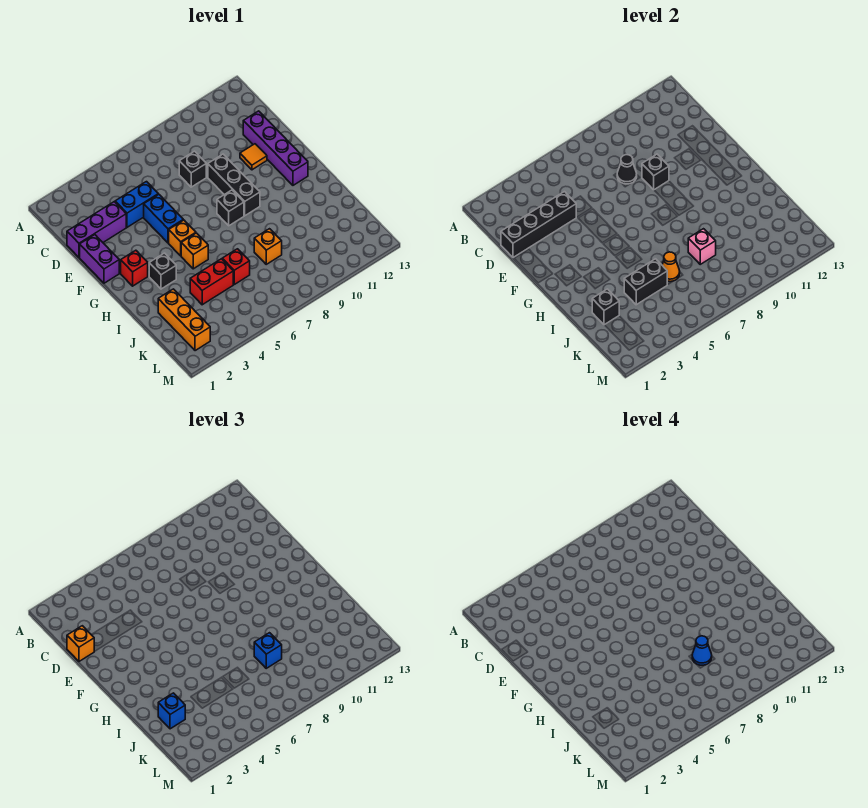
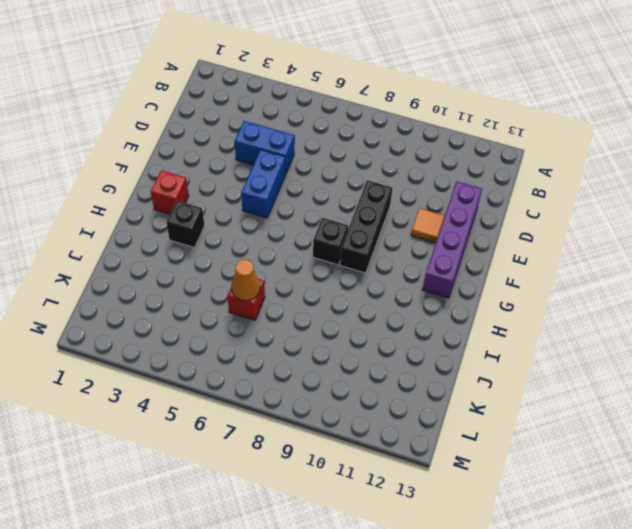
none -> purple brick D1:D3 level 1
none -> black brick D8 level 1
none -> purple brick E1:F1 level 1

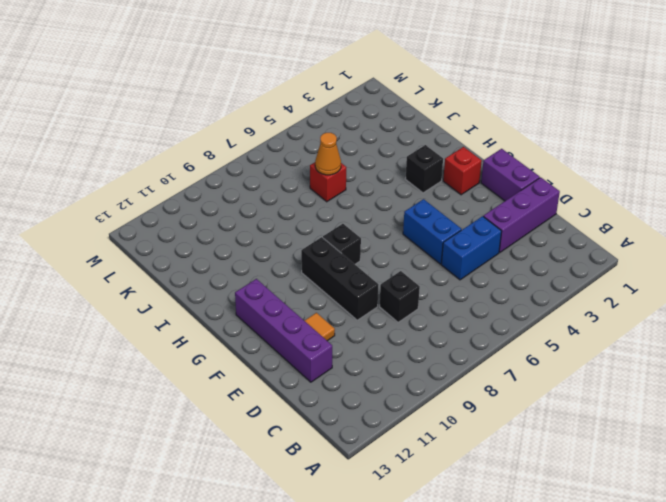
none -> orange brick G5 level 1
none -> orange brick H5 level 1
none -> orange brick J2:L2 level 1

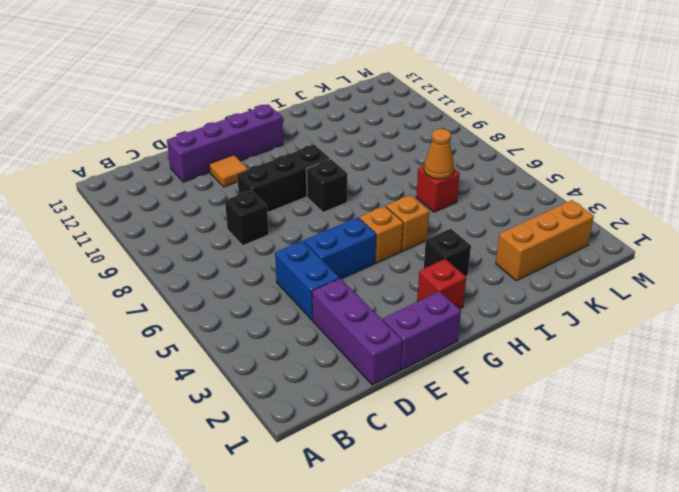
none -> red brick J4:J5 level 1
none -> orange brick J8 level 1
none -> black brick D1:D4 level 2

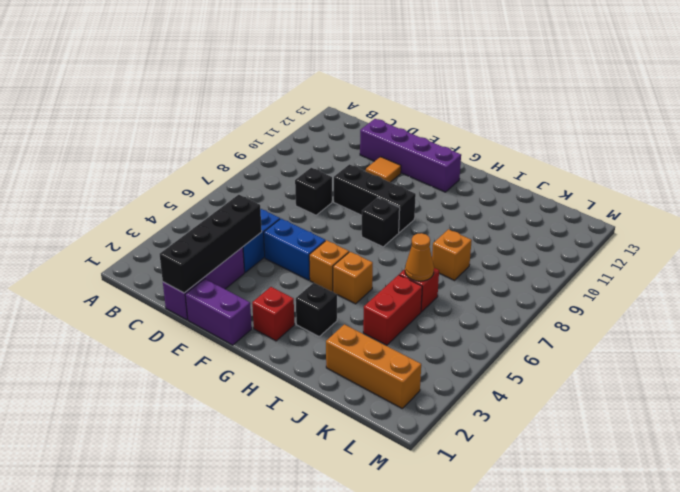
none -> black cone D8 level 2
none -> black brick E9 level 2
none -> black brick J2 level 2

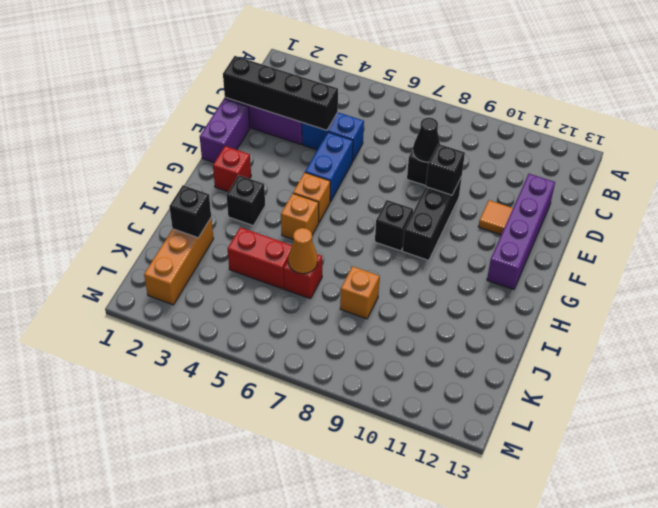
none -> black brick J4:J5 level 2
none -> pink brick J8 level 2
none -> orange brick D1 level 3

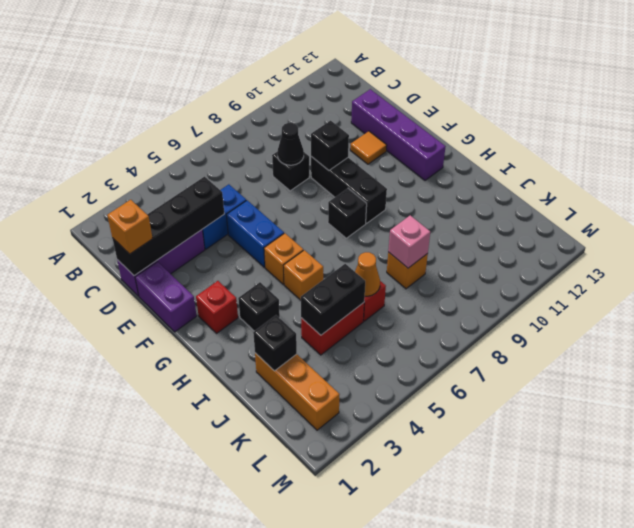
none -> blue brick J2 level 3
none -> blue brick J8 level 3
none -> blue cone J8 level 4

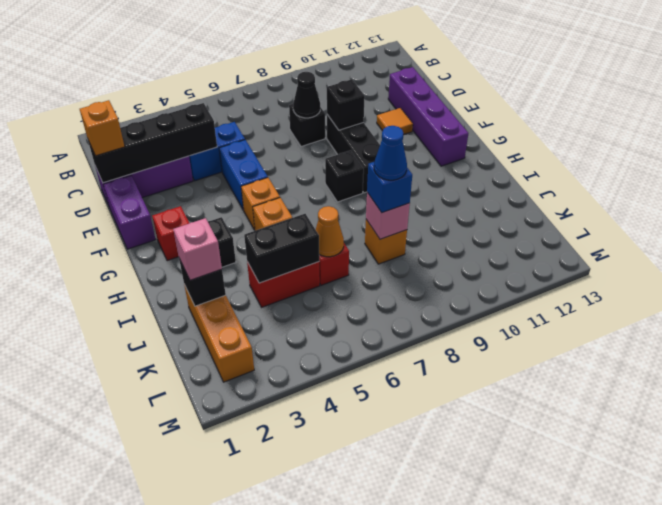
pink brick J2 level 3 -> blue brick J2 level 3

